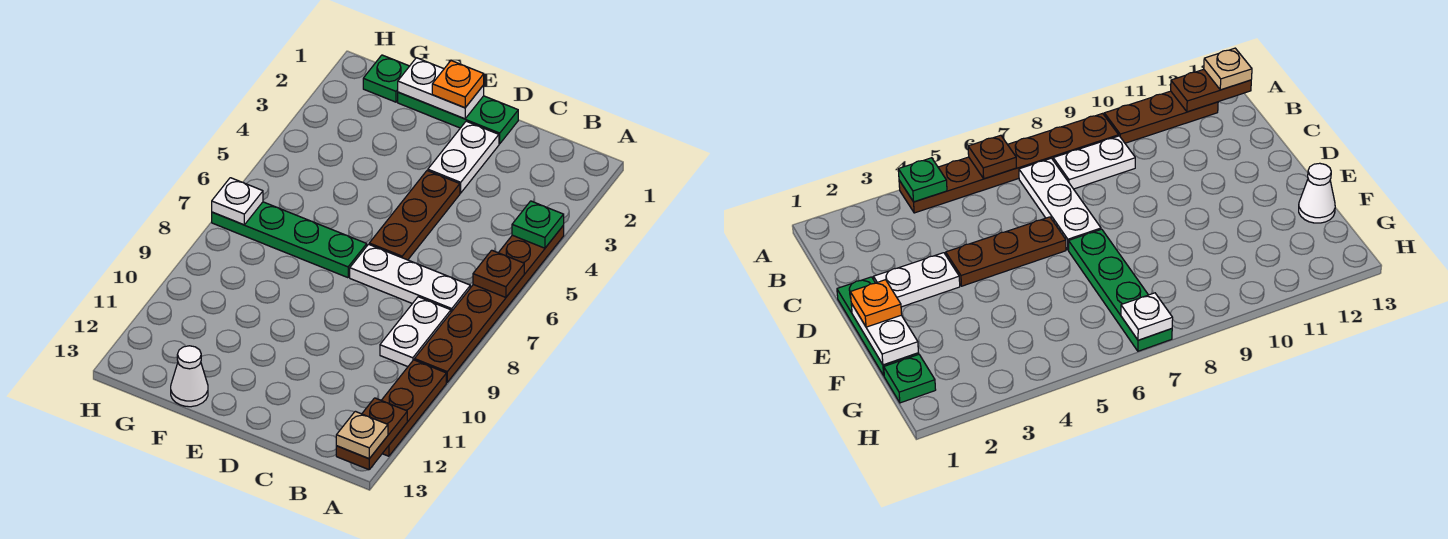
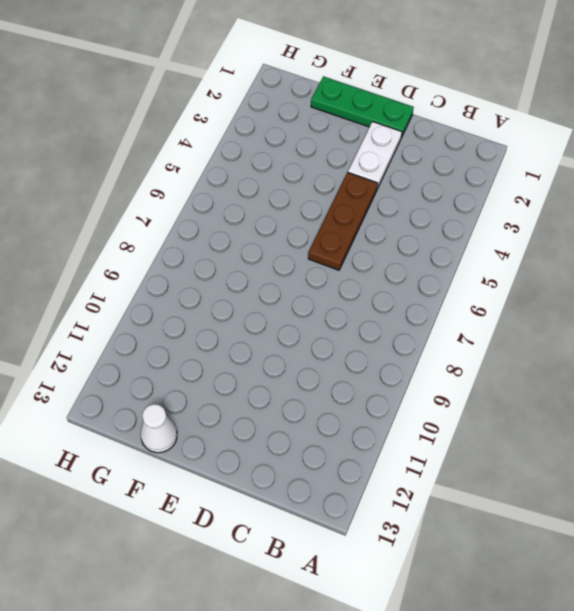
none -> brown plate A4:A9 level 1
none -> brown plate A10:A12 level 1
none -> white plate B7:D7 level 1

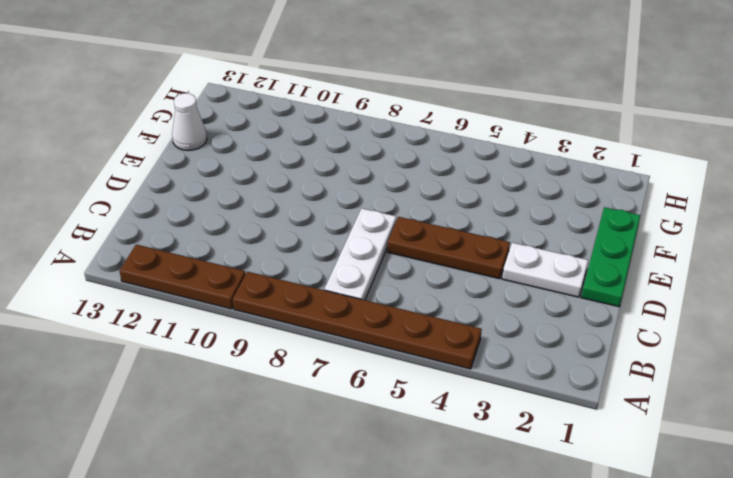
none -> white plate B8:B9 level 1
none -> green plate E7:H7 level 1
none -> green plate G1 level 1

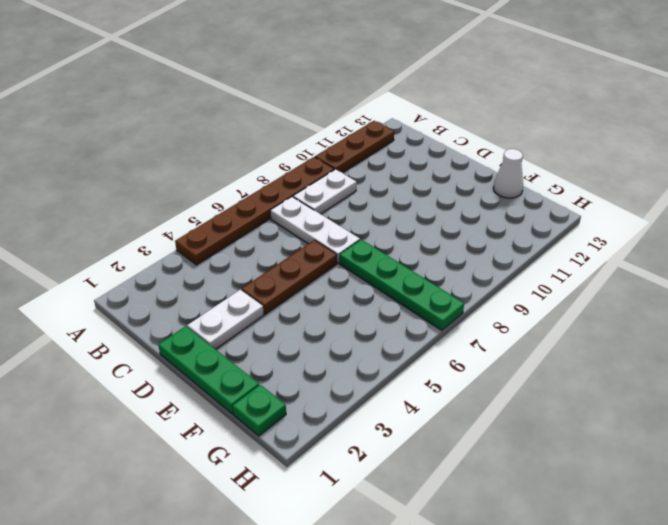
none -> green plate A4 level 2
none -> brown plate A6 level 2
none -> brown plate A12:A13 level 2

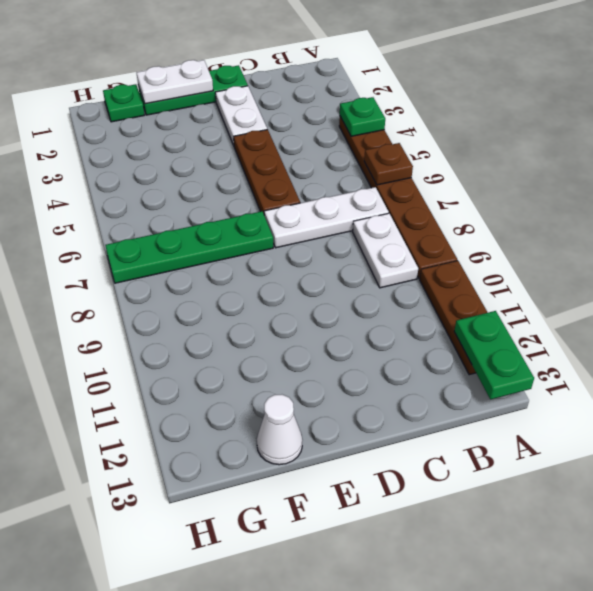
green plate A12:A13 level 2 -> brown plate A12:A13 level 2
none -> white plate H7 level 2
none -> tan plate A13 level 3
none -> orange plate E1 level 3

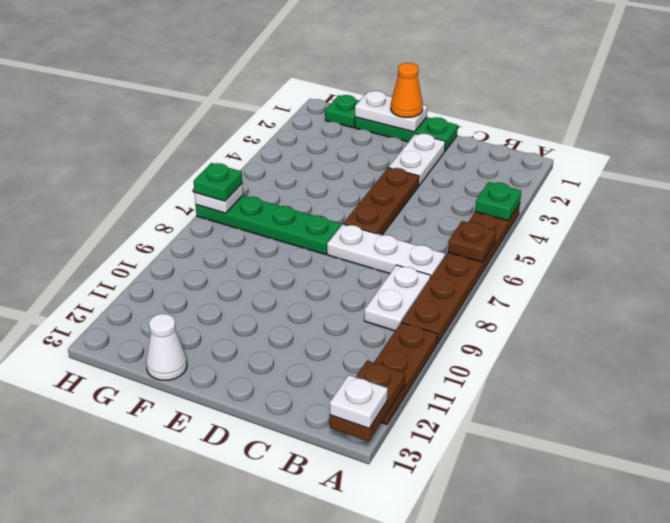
white plate A13 level 3 -> tan plate A13 level 3
orange cone E1 level 3 -> orange plate E1 level 3
green plate H7 level 3 -> none

